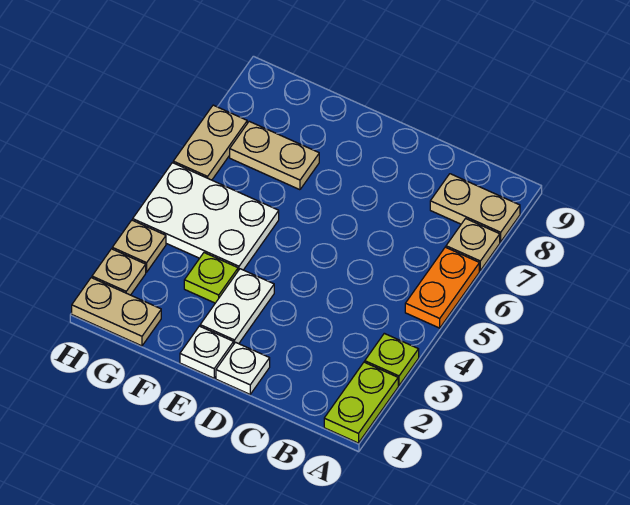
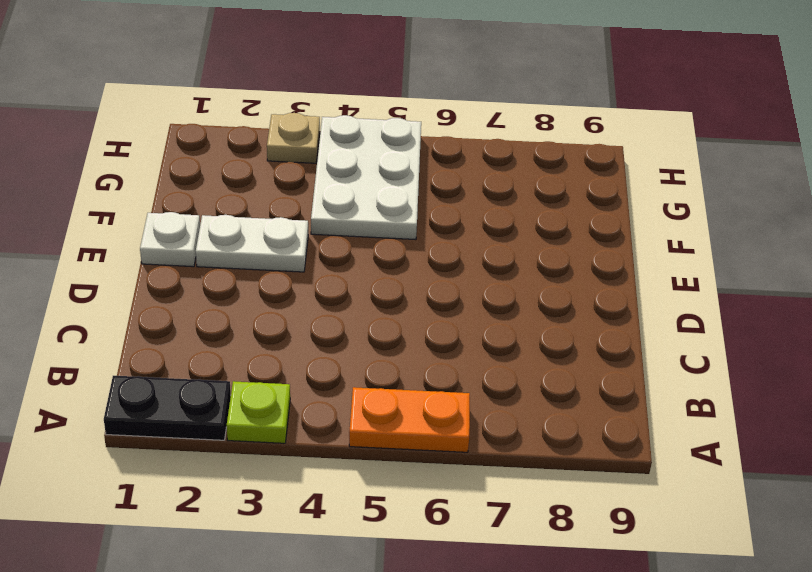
black plate A1:A2 level 1 -> lime plate A1:A2 level 1
none -> tan plate A7 level 1
none -> tan plate A8:B8 level 1
none -> white plate D1 level 1

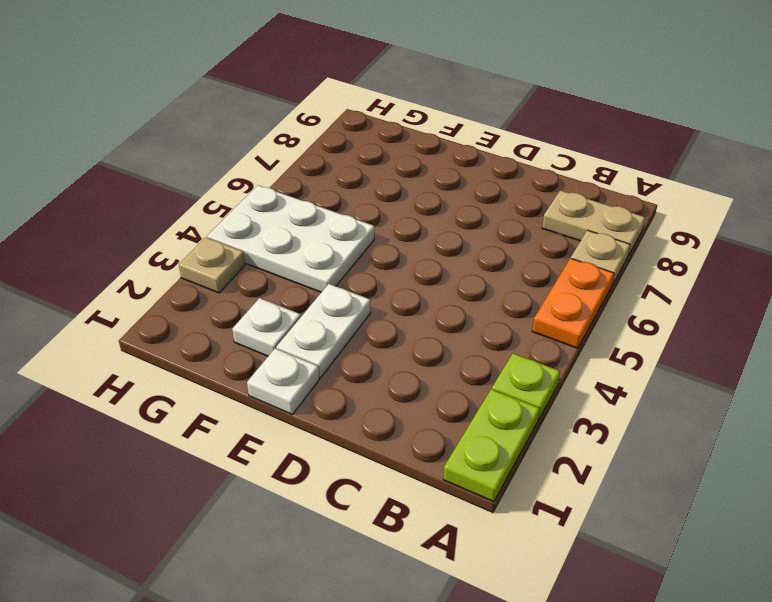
white plate F2 level 1 -> white plate D1 level 1
none -> lime plate F3 level 1
none -> tan plate F7:G7 level 1
none -> tan plate G1:H1 level 1

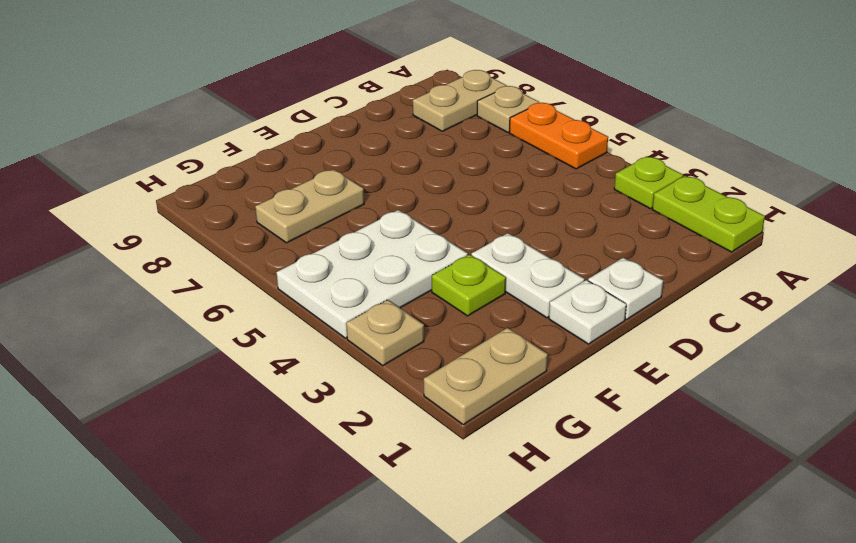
none -> tan plate H2 level 1
none -> tan plate H6:H7 level 1

